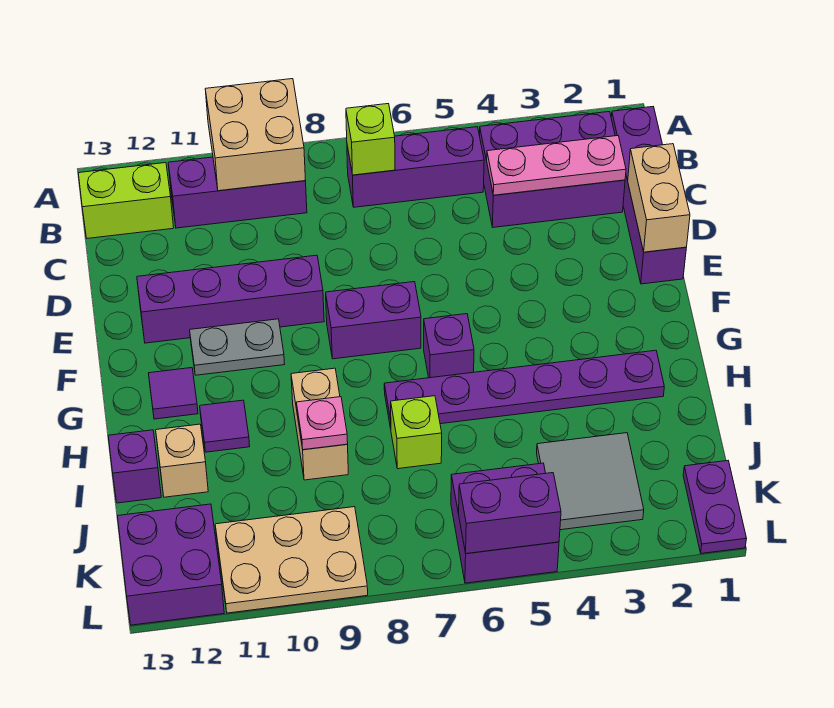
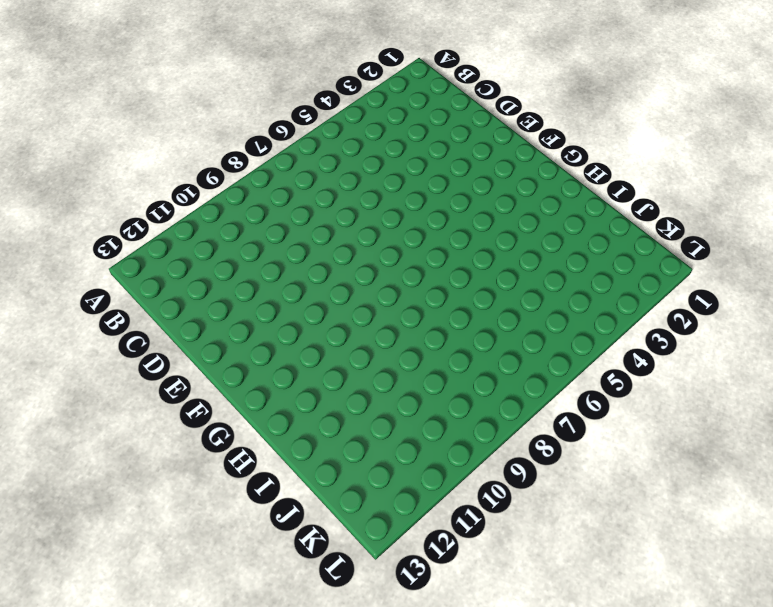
none -> purple brick B1:E1 level 1
none -> purple brick B2:C4 level 1
none -> purple brick B5:B7 level 1

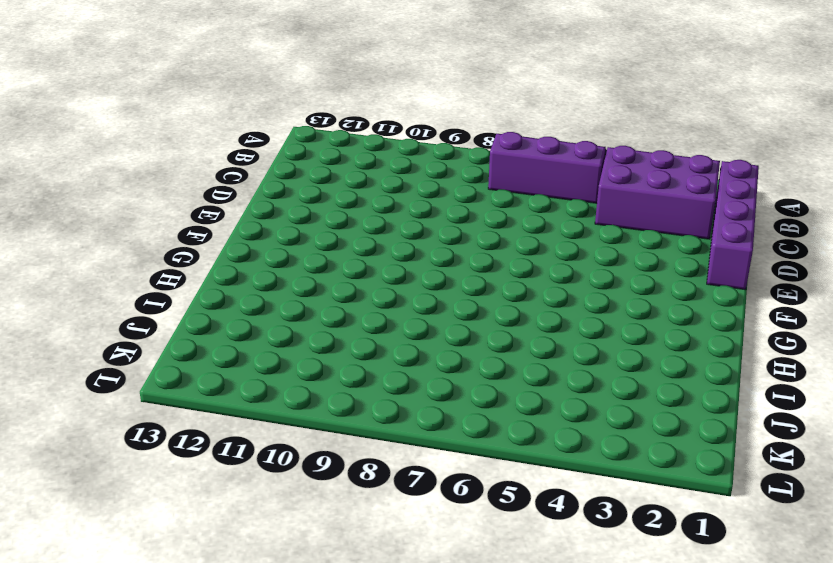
none -> purple brick B9:B11 level 1
none -> lime brick B12:B13 level 1
none -> purple brick E9:E12 level 1

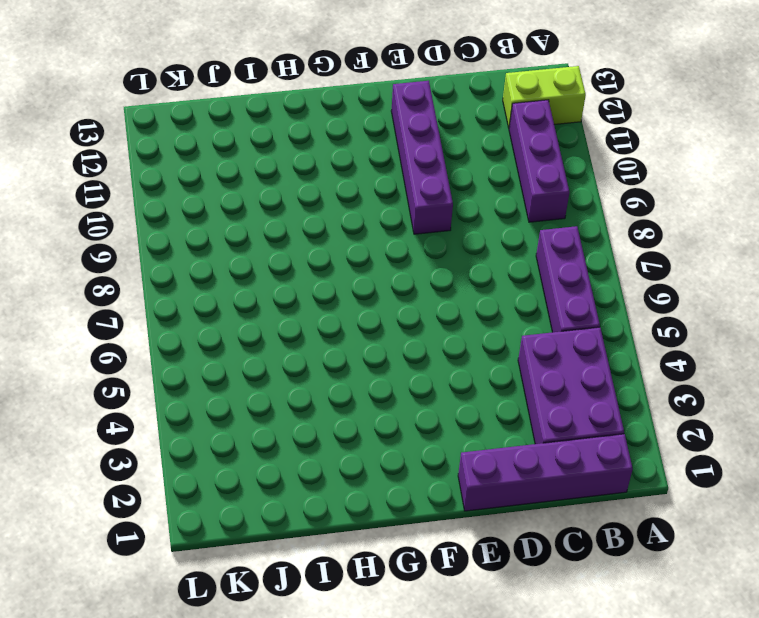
lime brick A12:B12 level 1 -> lime brick B12:B13 level 1
none -> purple brick F7:F8 level 1
none -> grey plate F10:F11 level 1
none -> purple brick G6 level 1

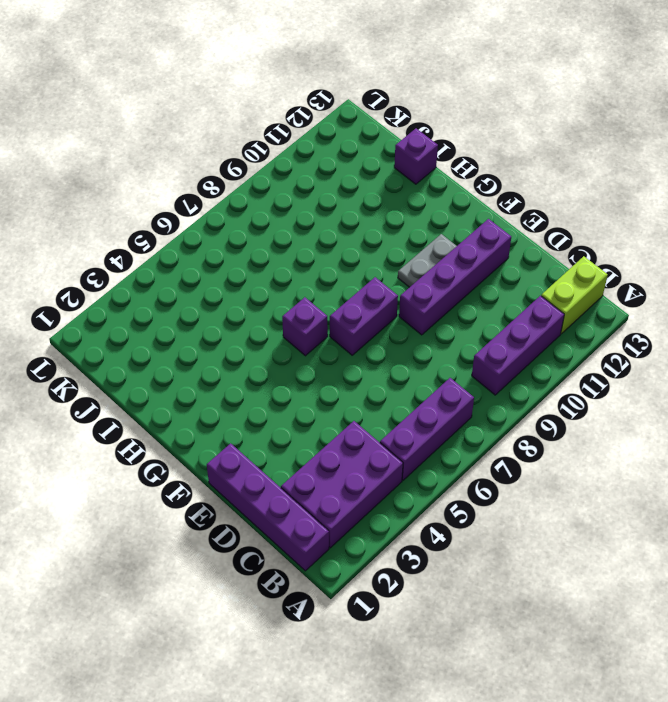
none -> purple tile G12 level 1
none -> purple plate H2:H7 level 1
none -> tan brick H9:I9 level 1

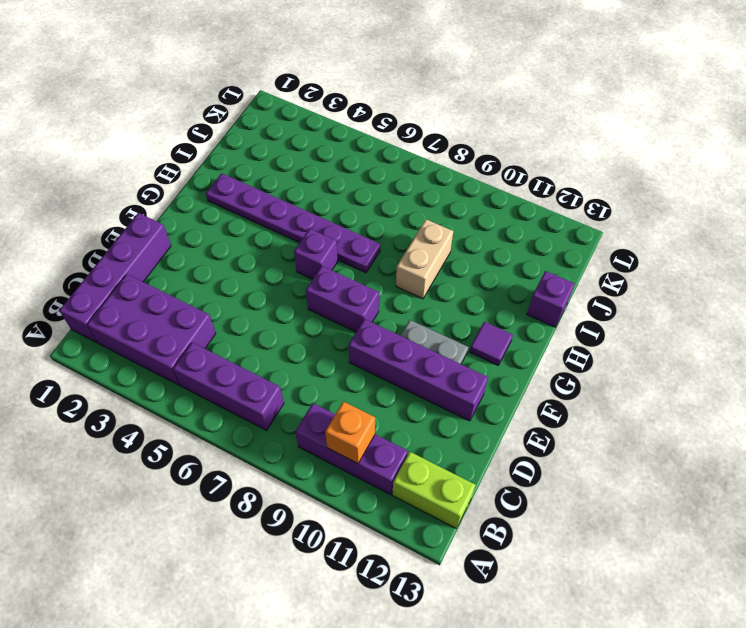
orange brick B10 level 2 -> tan brick A9:B10 level 2
none -> purple tile H11 level 1
none -> lime brick I7 level 1
none -> tan brick I12 level 1

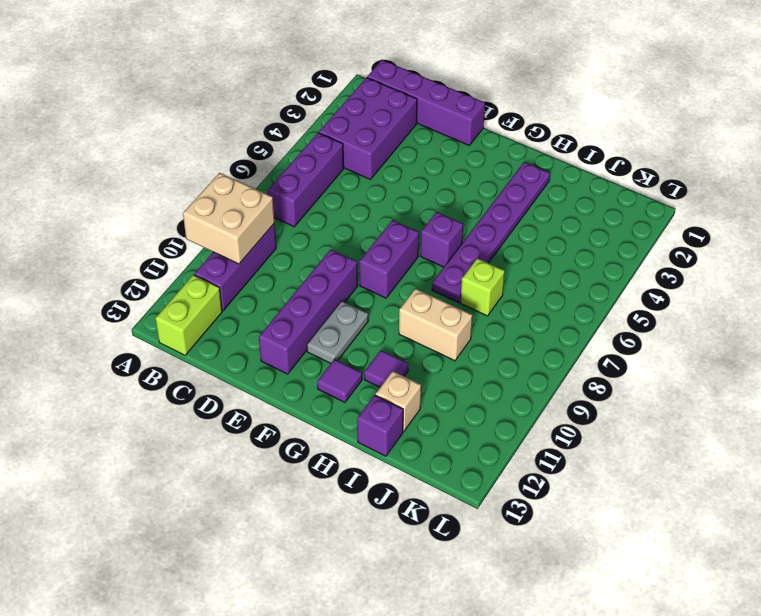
none -> grey tile J3:K4 level 1
none -> purple plate K1:L1 level 1
none -> purple brick K5:L6 level 1

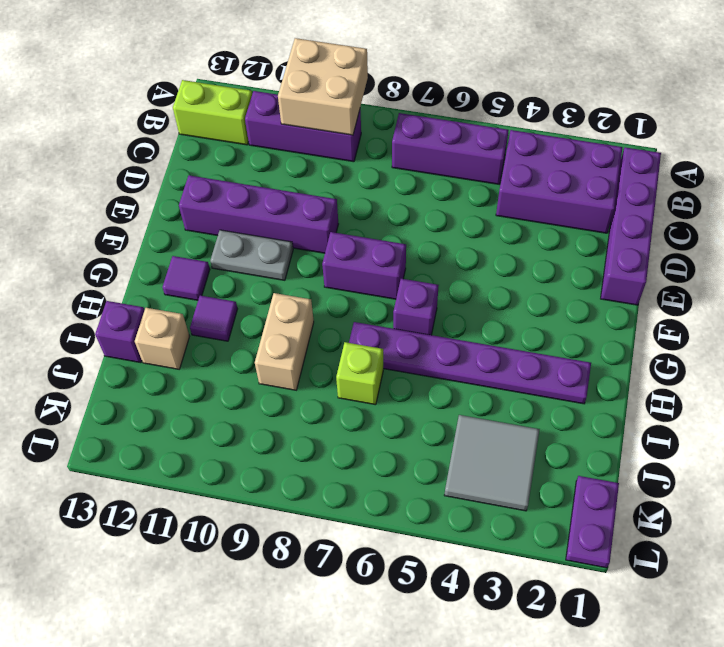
none -> purple brick K5:L6 level 1
none -> tan plate K9:L11 level 1
none -> purple brick K12:L13 level 1

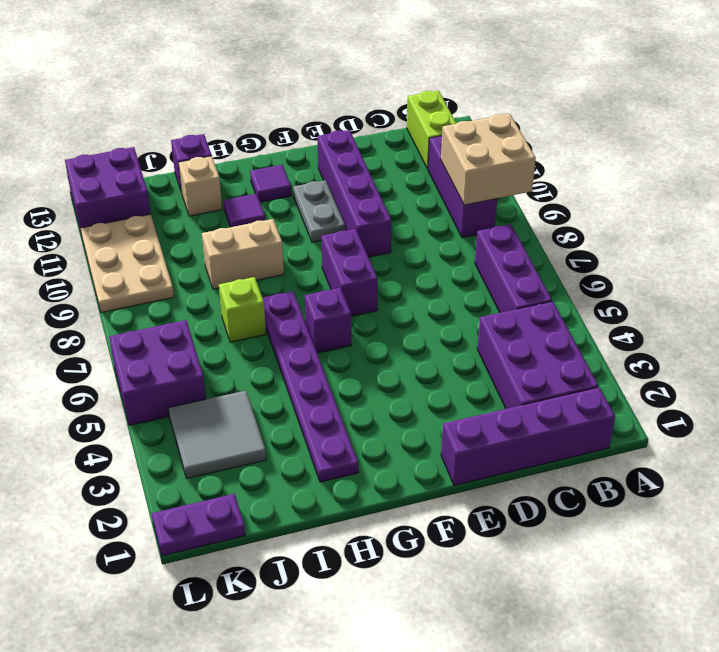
none -> lime brick B7 level 2
none -> pink plate C2:C4 level 2
none -> tan brick D1:E1 level 2

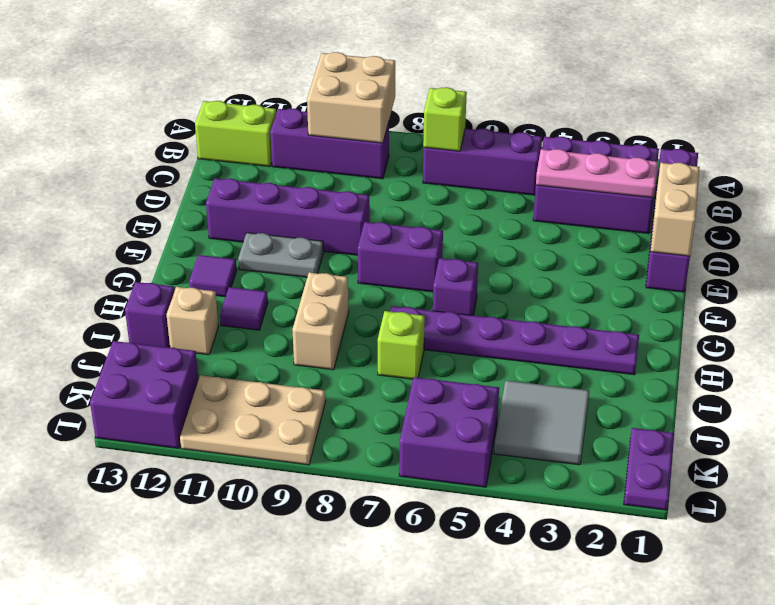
none -> pink plate I9 level 2
none -> purple brick L5:L6 level 2

